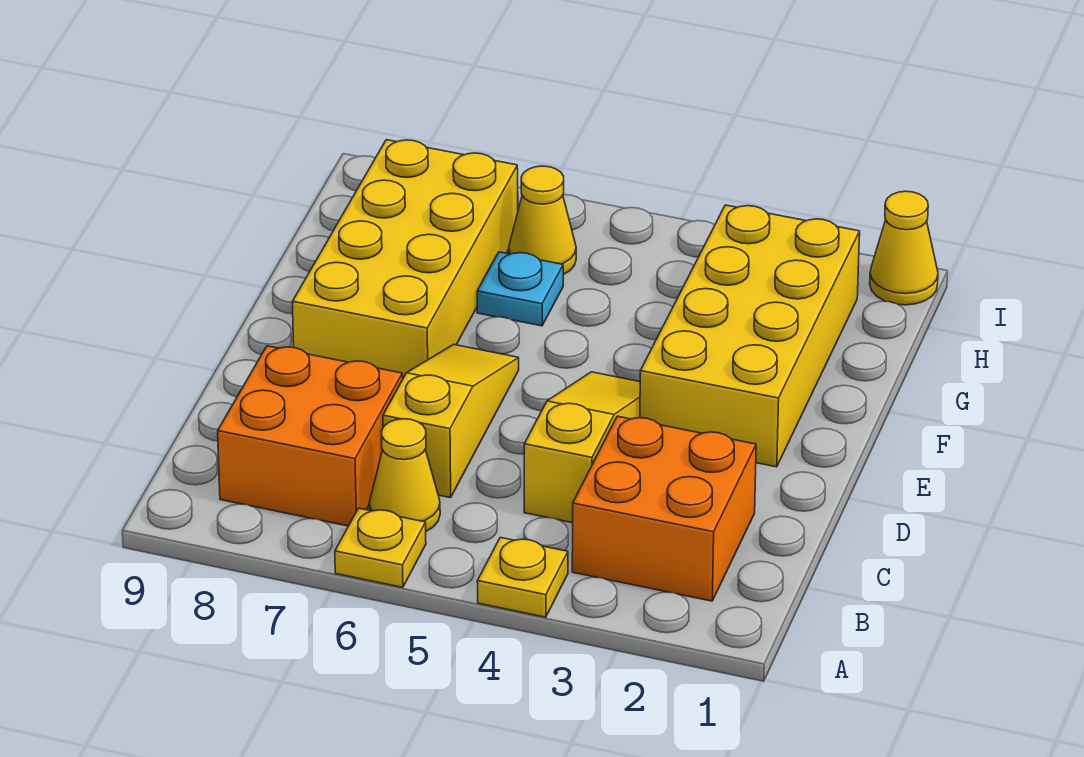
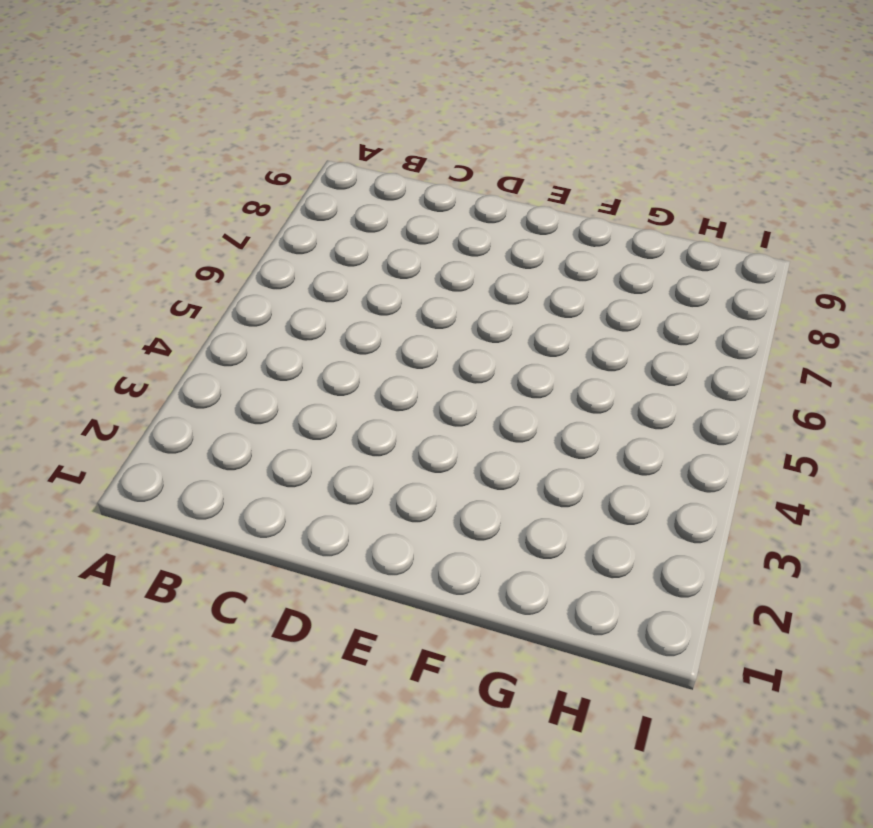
none -> yellow plate A4 level 1
none -> yellow plate A6 level 1
none -> orange brick B2:C3 level 1

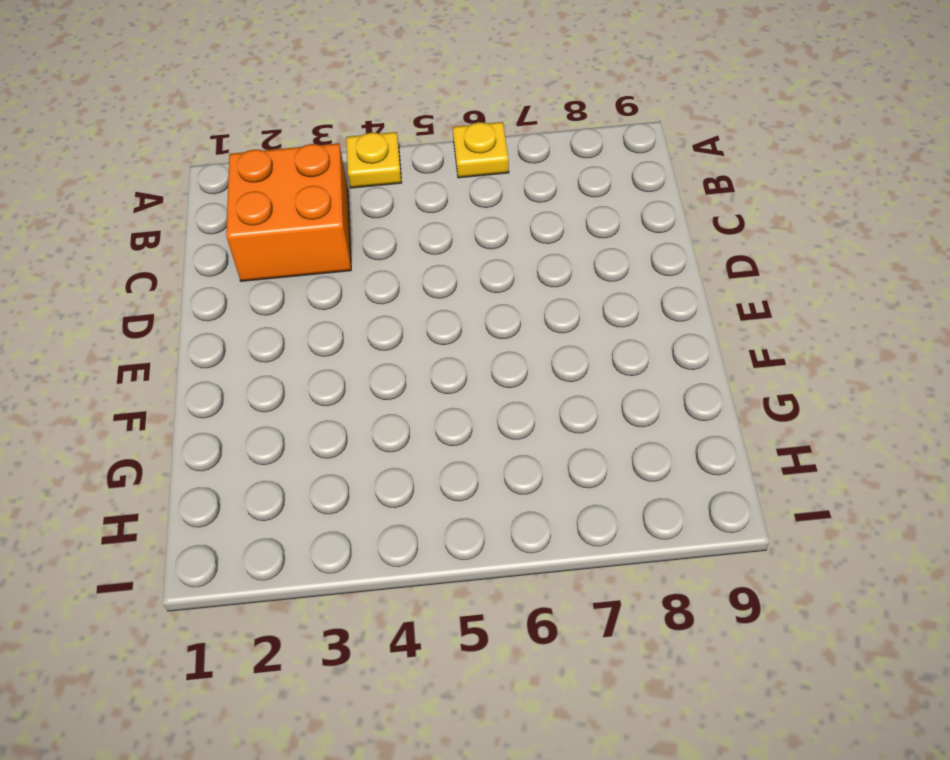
none -> yellow cone B6 level 1
none -> orange brick B7:C8 level 1
none -> yellow slope C4:E4 level 1 top C

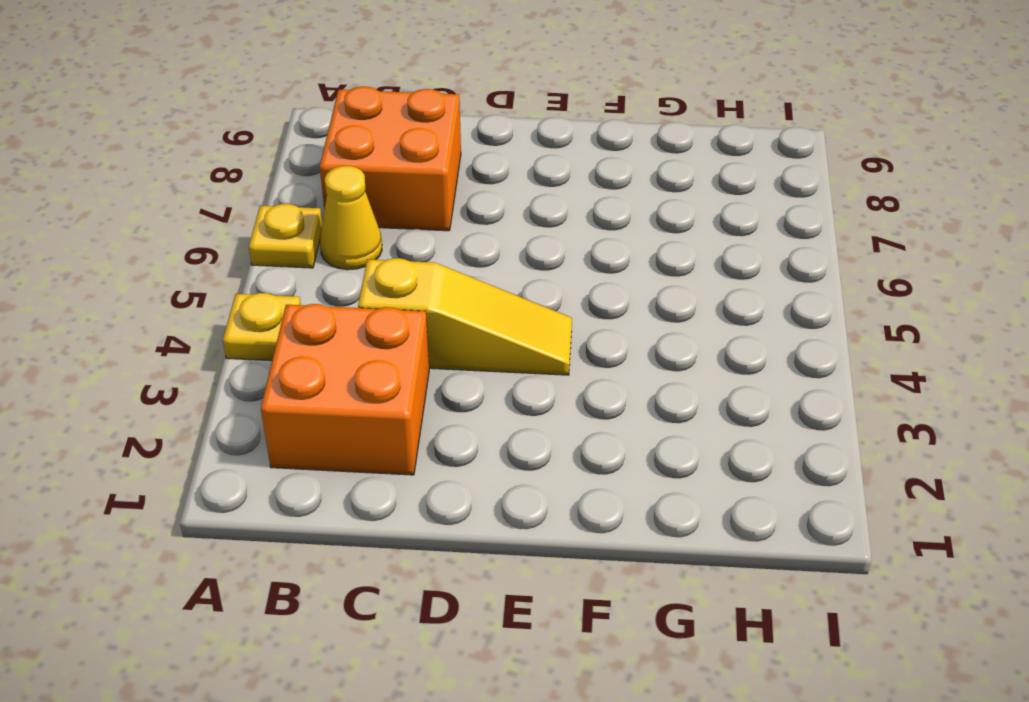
none -> yellow slope C6:E6 level 1 top C
none -> yellow brick E2:H3 level 1
none -> yellow brick E7:H8 level 1

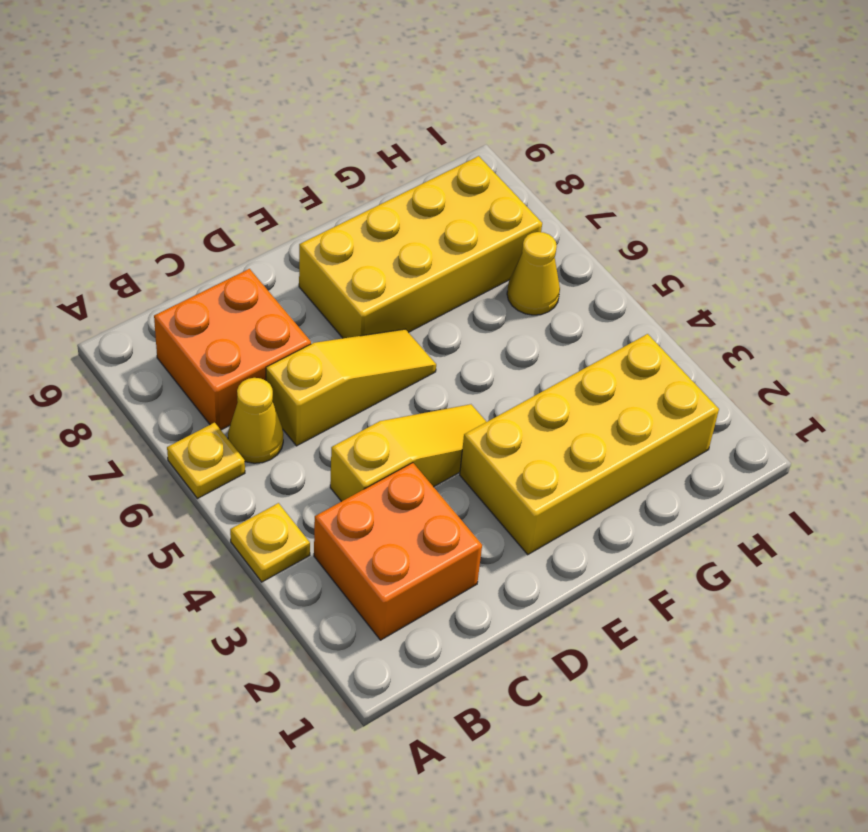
none -> cyan plate G6 level 1
none -> yellow cone I1 level 1

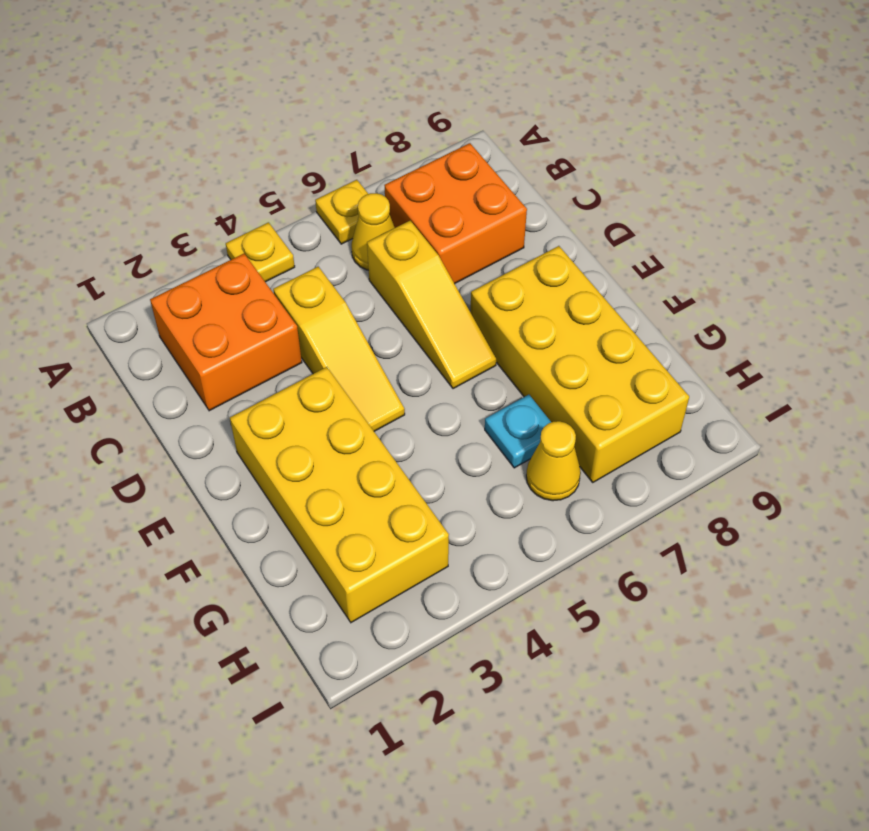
none -> yellow cone I1 level 1

